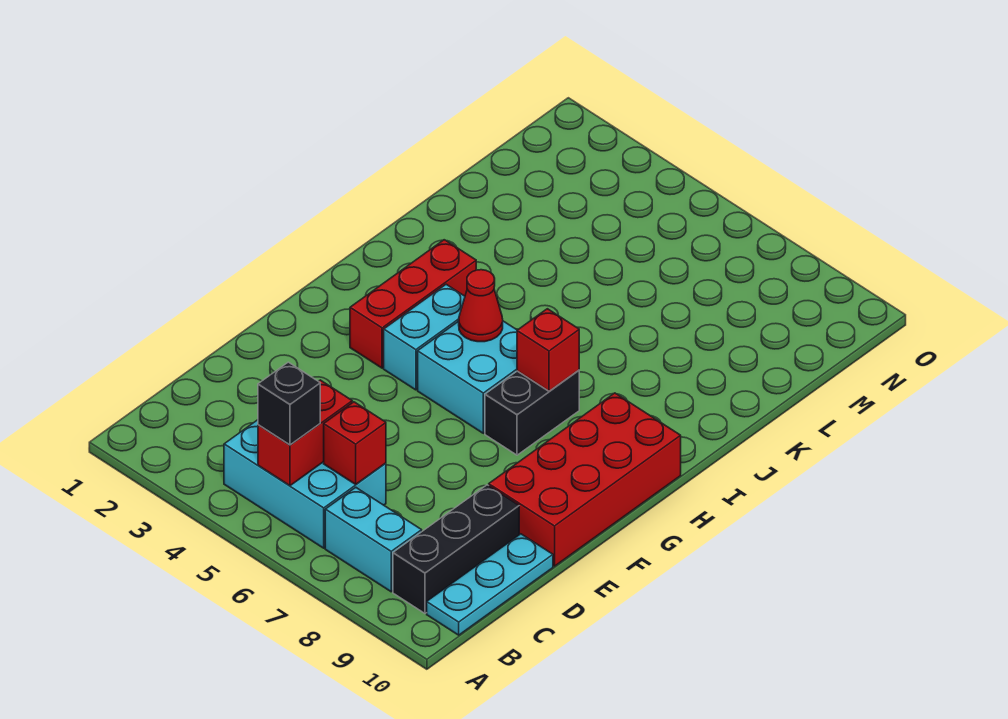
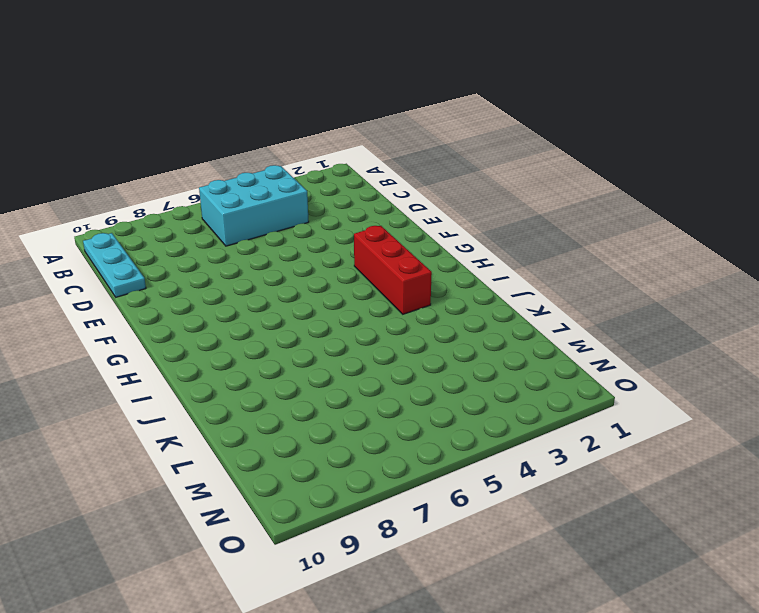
none -> cyan brick B7:B8 level 1
none -> black brick B9:D9 level 1
none -> red brick E9:H10 level 1

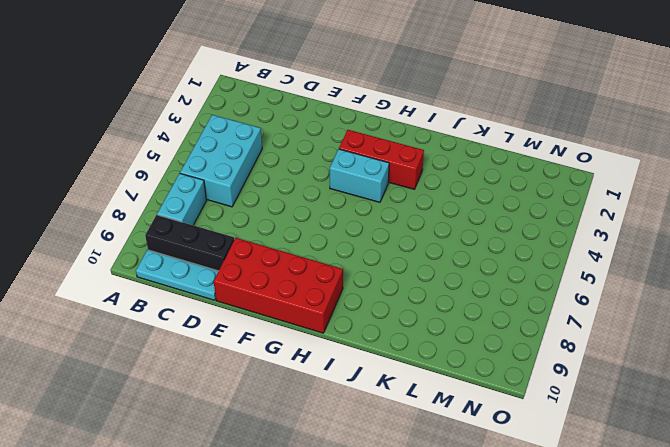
none -> cyan brick G5:H6 level 1
none -> black brick G7:H7 level 1
none -> red brick B5:C5 level 2

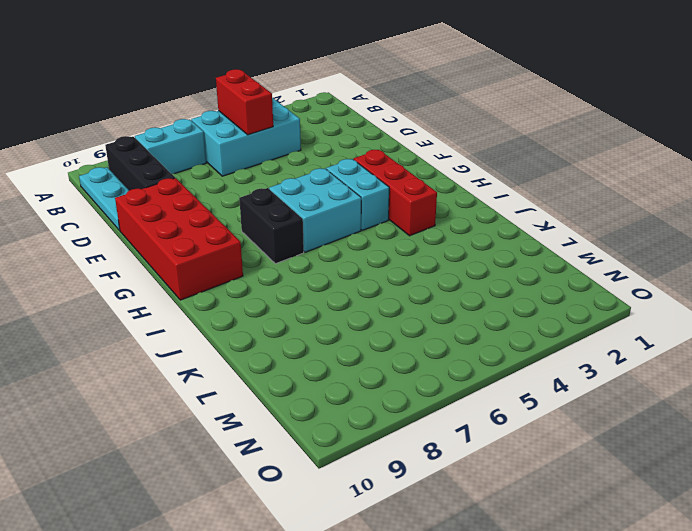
none -> red brick C6 level 2
none -> red cone H5 level 2
none -> red brick H7 level 2

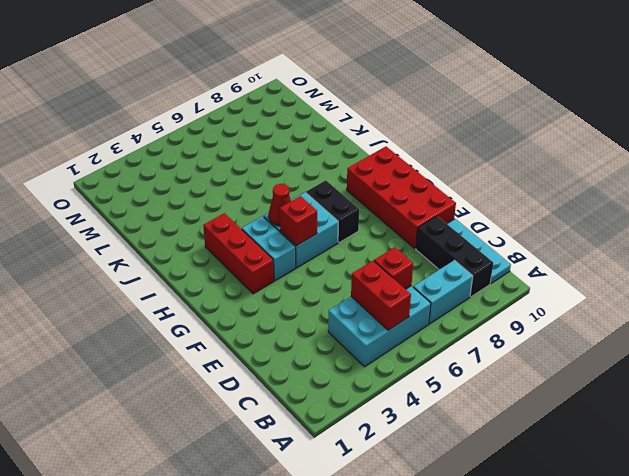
red brick G5 level 2 -> red brick H7 level 2
none -> black brick B5 level 3

